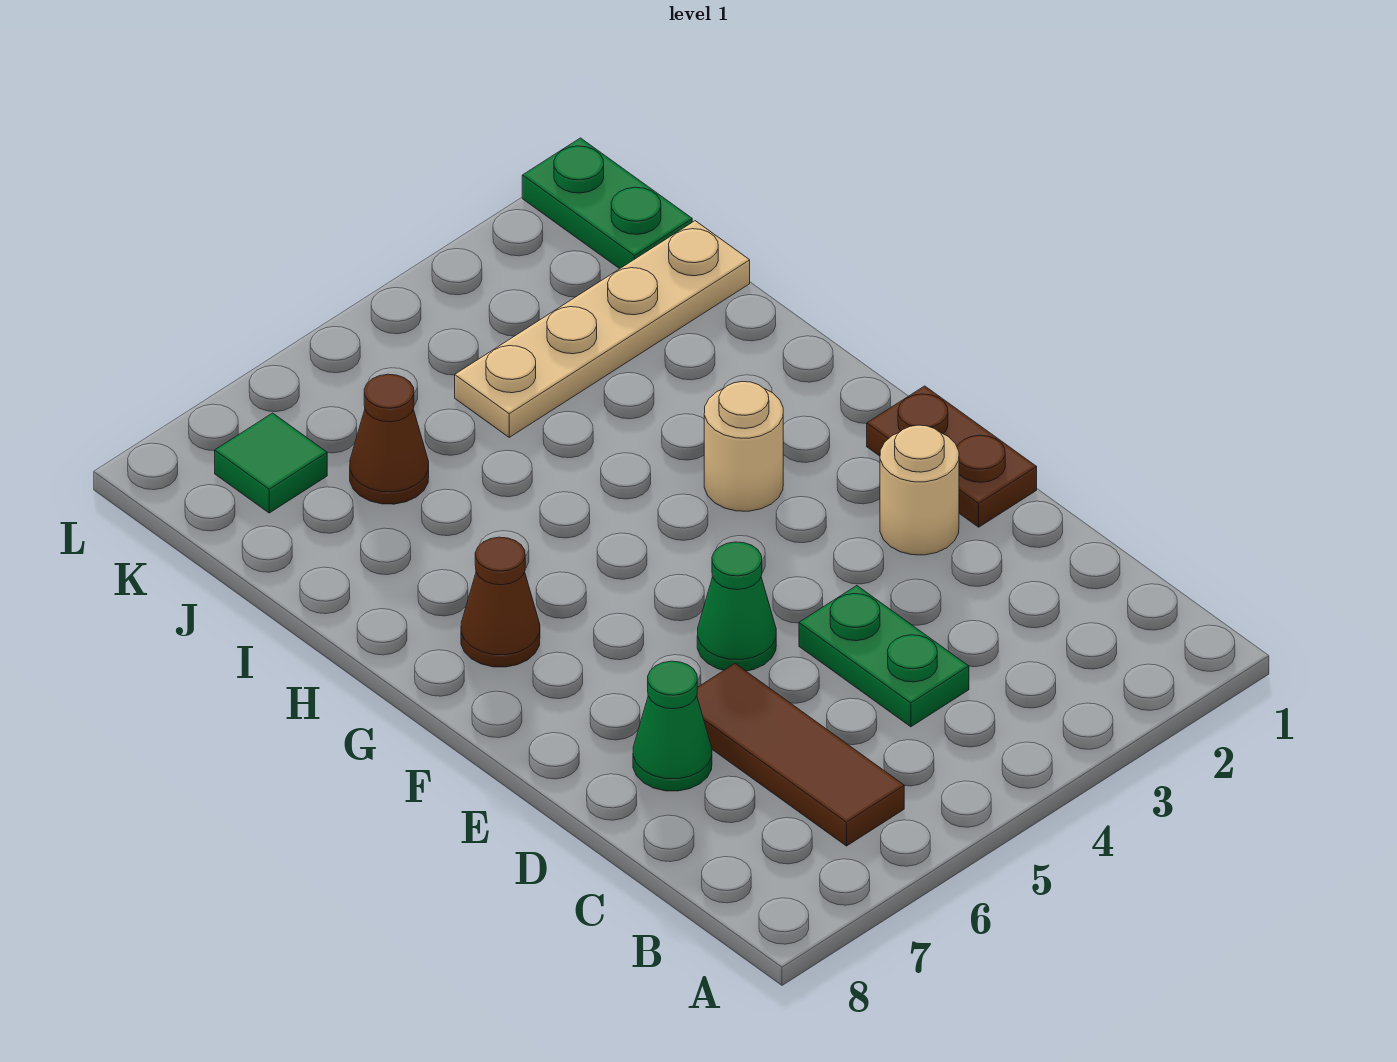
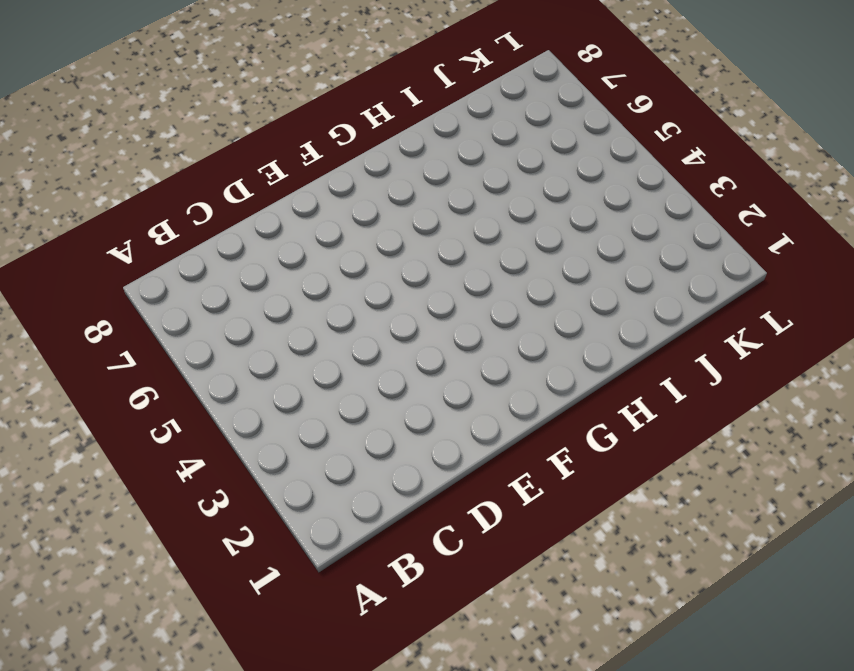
none -> brown tile B6:D6 level 1
none -> green plate C4:D4 level 1
none -> green cone D7 level 1

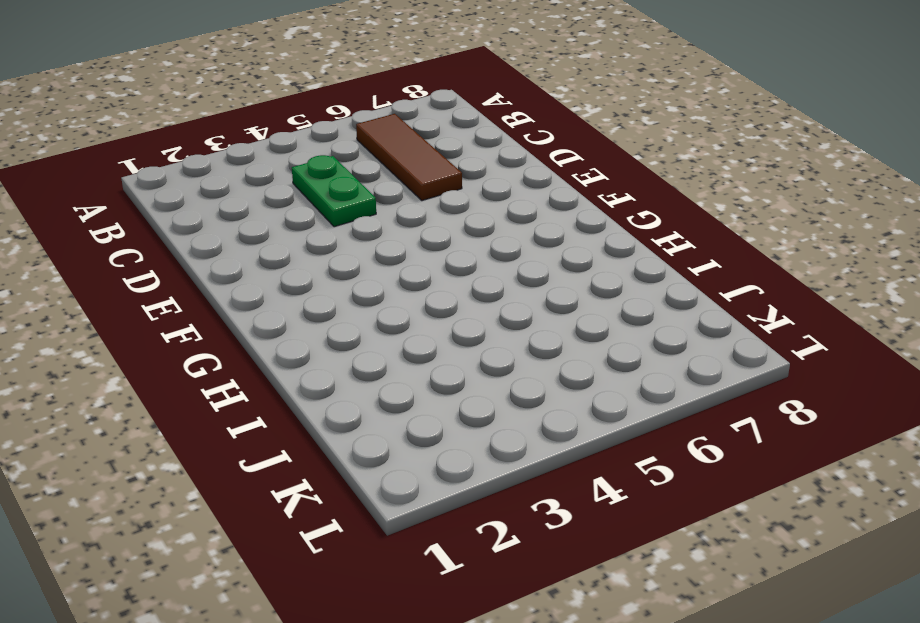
none -> green cone D7 level 1
none -> brown plate E1:F1 level 1
none -> tan round brick E2 level 1

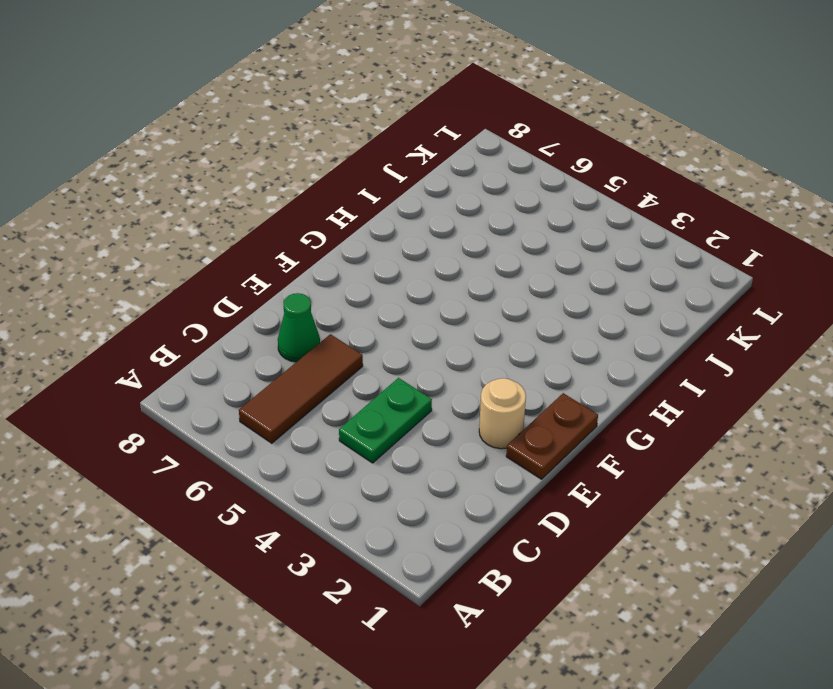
none -> green cone E5 level 1
none -> tan round brick G3 level 1
none -> brown cone G7 level 1

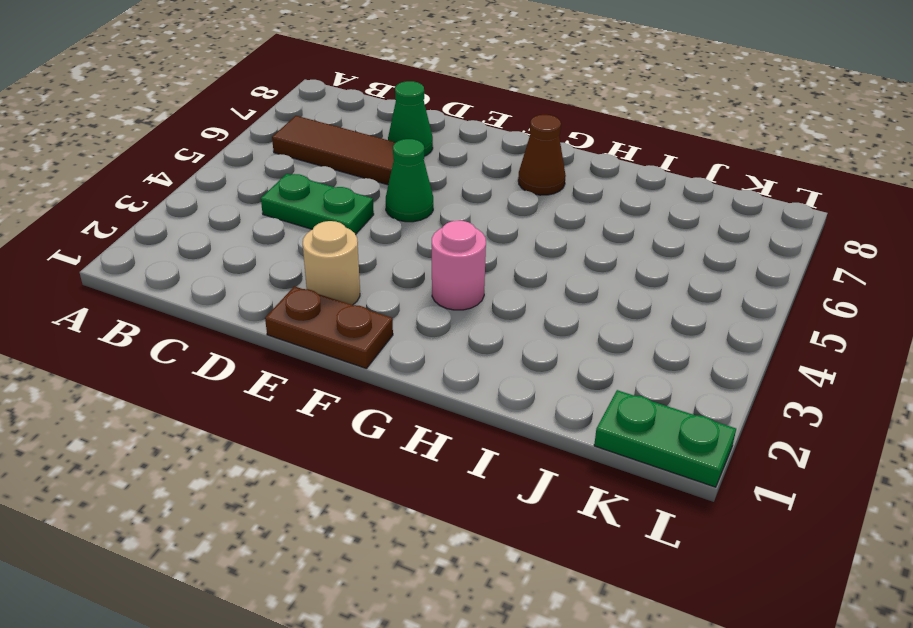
pink round brick G3 level 1 -> tan round brick G3 level 1
none -> tan plate J1:J4 level 1
none -> brown cone J6 level 1
none -> green tile K7 level 1

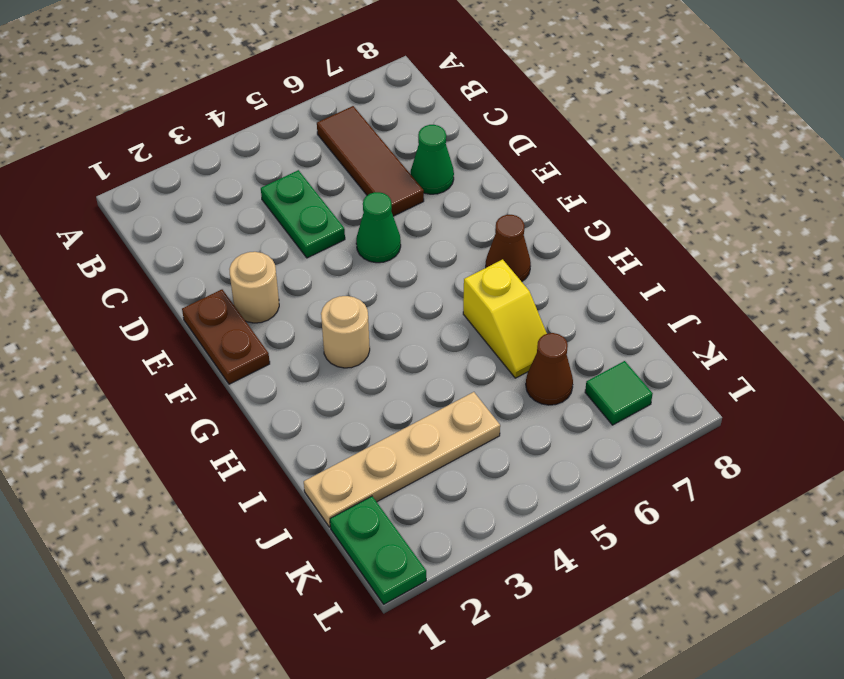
yellow slope H6:I6 level 1 top H -> none

